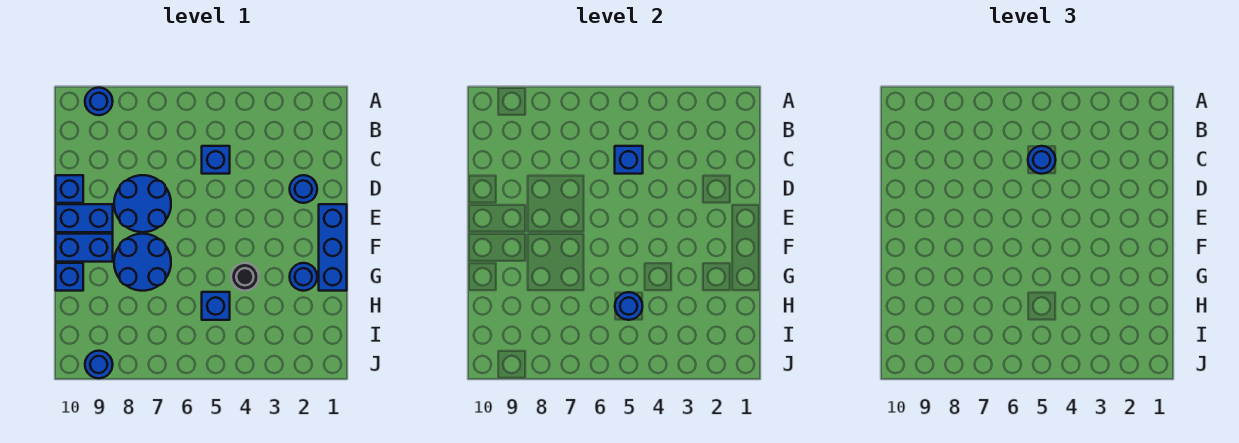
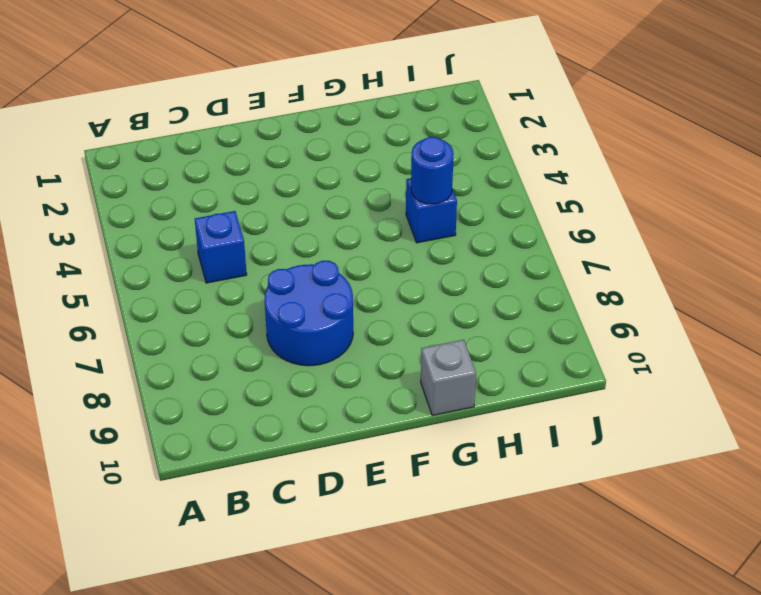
grey brick G10 level 1 -> blue brick G10 level 1
none -> blue round brick A9 level 1
none -> blue round brick D2 level 1
none -> blue brick D10 level 1

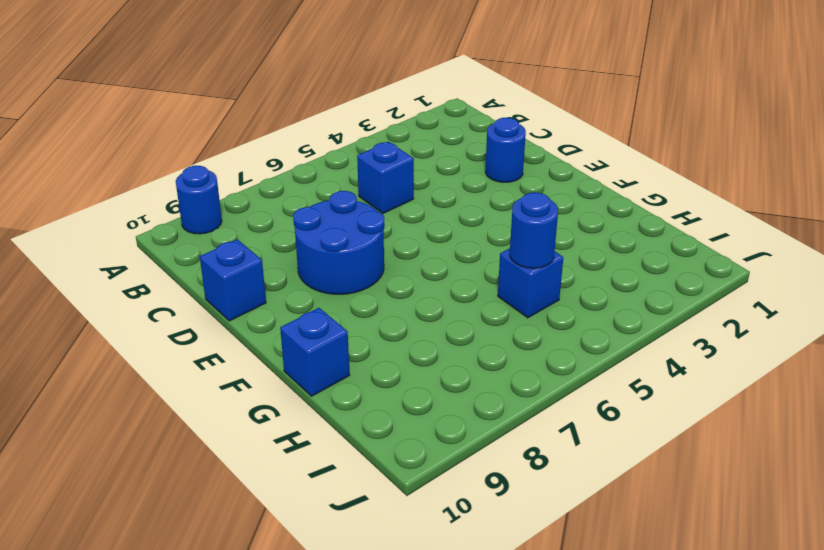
none -> blue brick E1:G1 level 1
none -> blue brick E9:E10 level 1
none -> blue round brick F7:G8 level 1

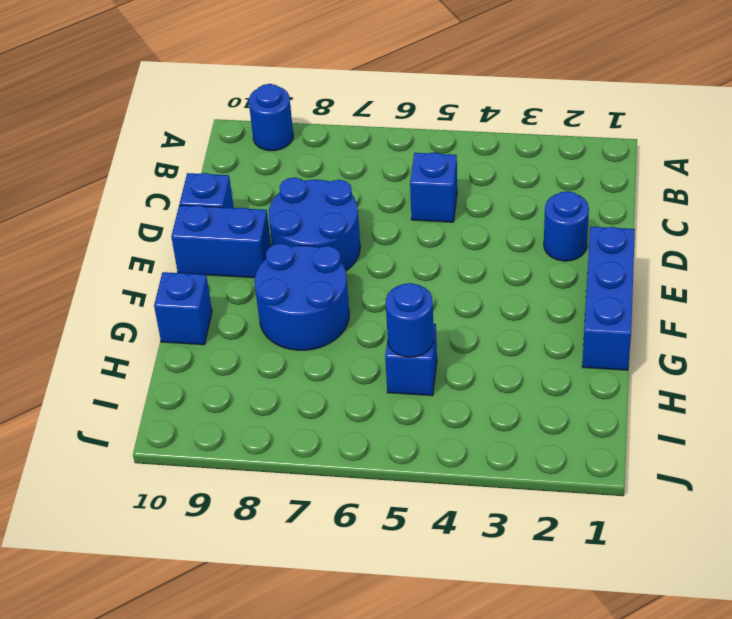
none -> blue brick F9:F10 level 1
none -> blue round brick G2 level 1
none -> black round brick G4 level 1

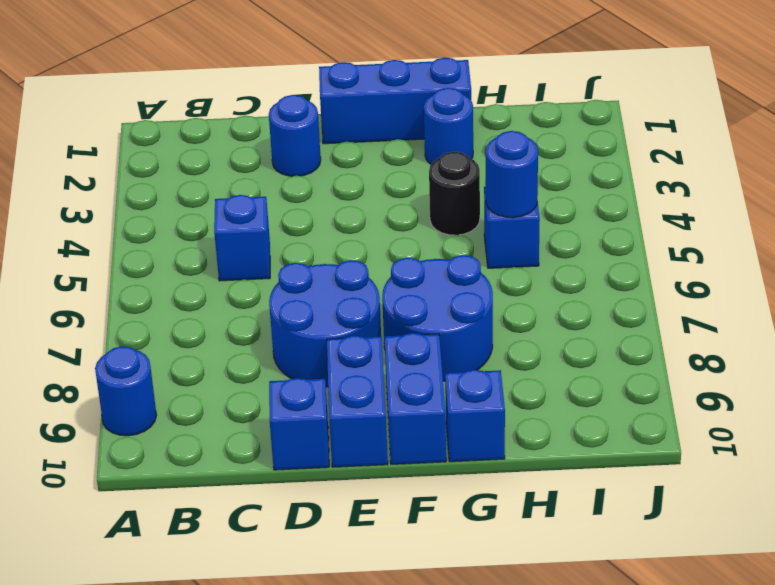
none -> blue round brick J9 level 1
none -> blue brick C5 level 2
none -> blue round brick C5 level 3

